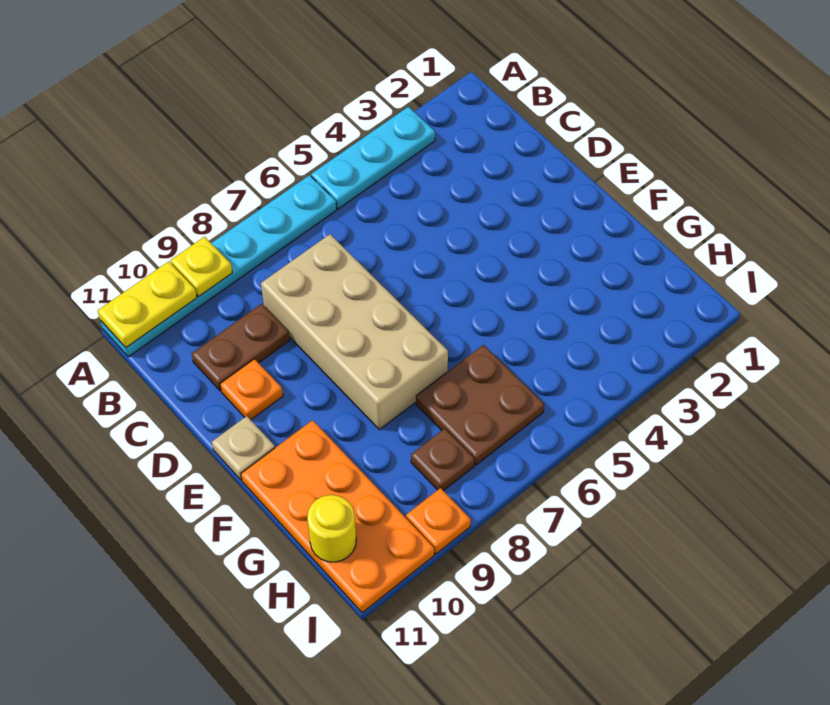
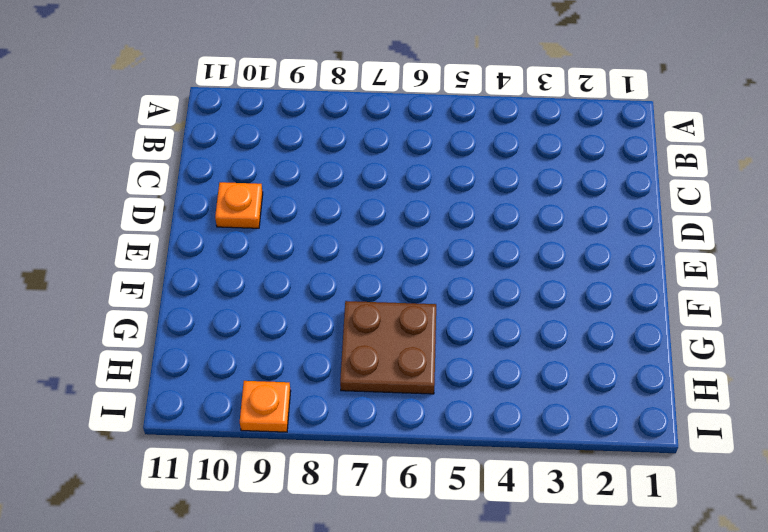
none -> cyan plate A3:A5 level 1
none -> cyan plate A6:A11 level 1
none -> tan brick C7:F8 level 1

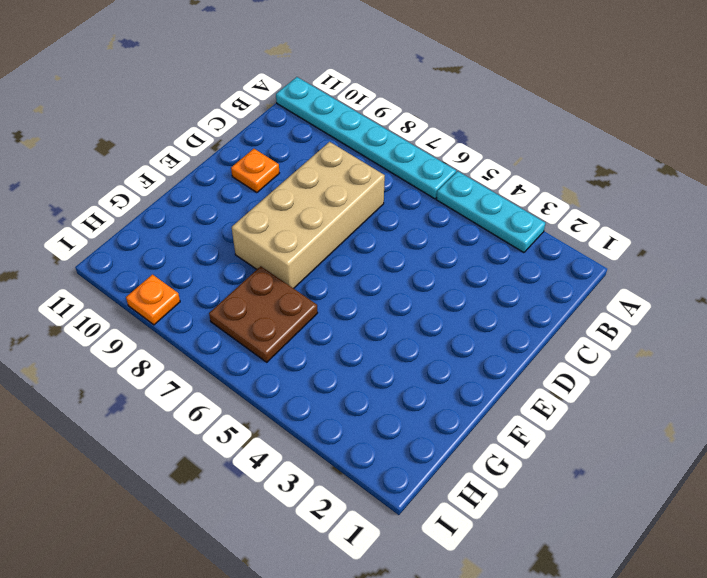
none -> brown plate C9:C10 level 1
none -> tan plate E11 level 1
none -> orange plate F10:I11 level 1

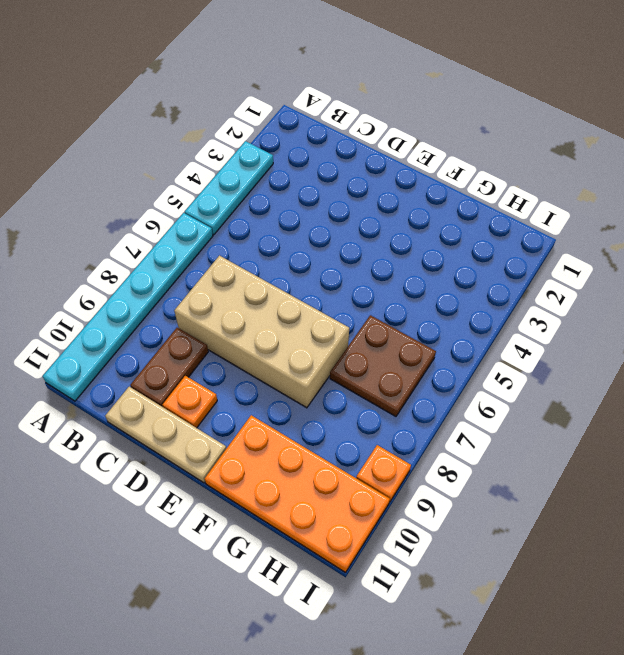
tan plate C11:E11 level 1 -> tan plate E11 level 1
none -> brown plate H8 level 1
none -> yellow plate A9 level 2
none -> yellow plate A10:A11 level 2

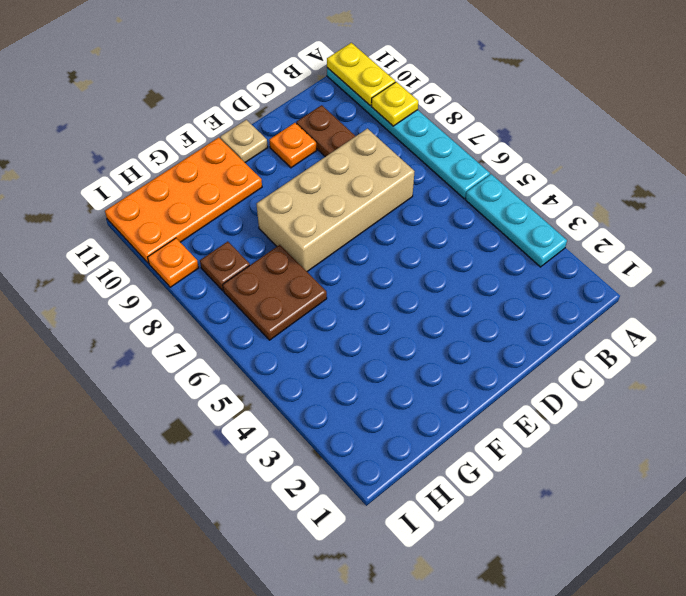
none -> yellow round brick H11 level 2

